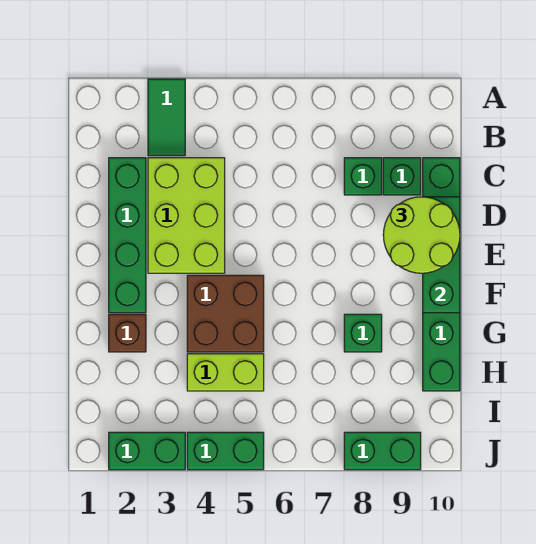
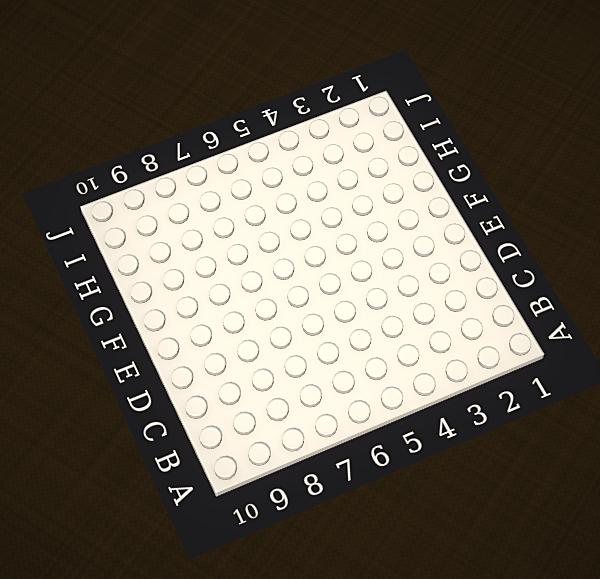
none -> green tile A3:B3 level 1
none -> green brick C2:F2 level 1
none -> lime brick C3:E4 level 1

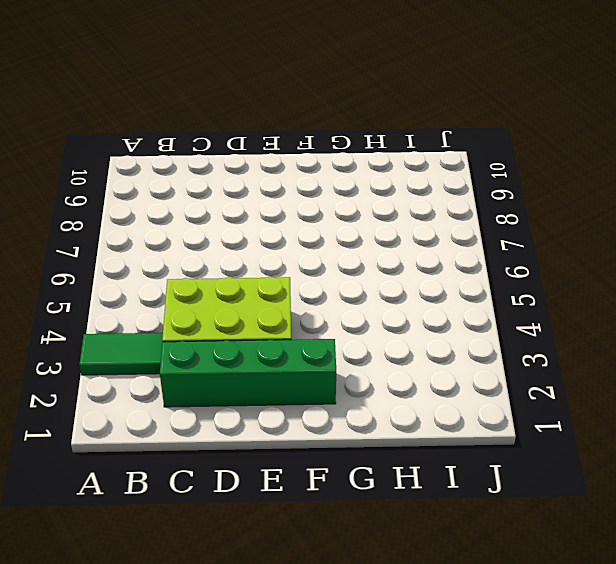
none -> green brick C8 level 1
none -> green brick C9 level 1
none -> green brick C10:H10 level 1

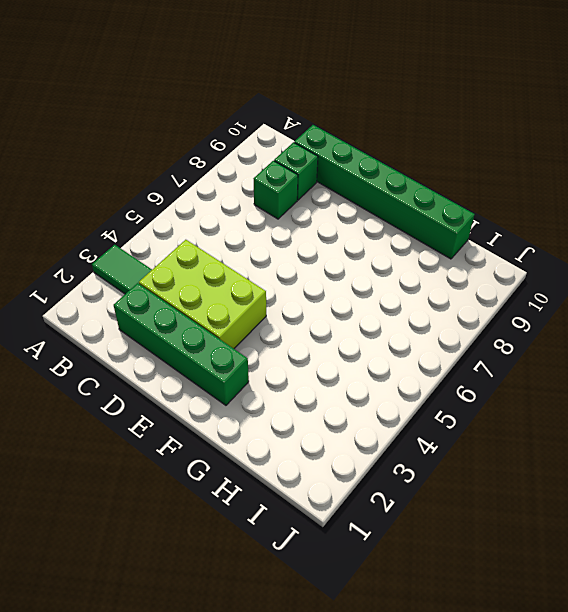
none -> brown brick F4:G5 level 1
none -> brown brick G2 level 1
none -> green brick G8 level 1

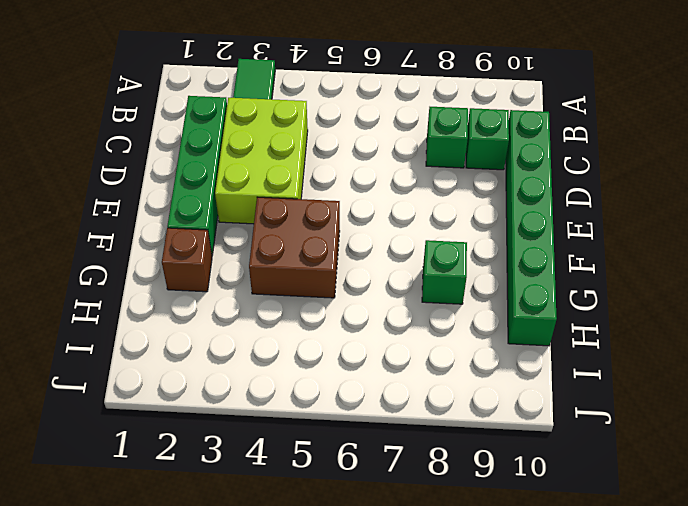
none -> lime brick H4:H5 level 1
none -> green brick J2:J3 level 1
none -> green brick J4:J5 level 1

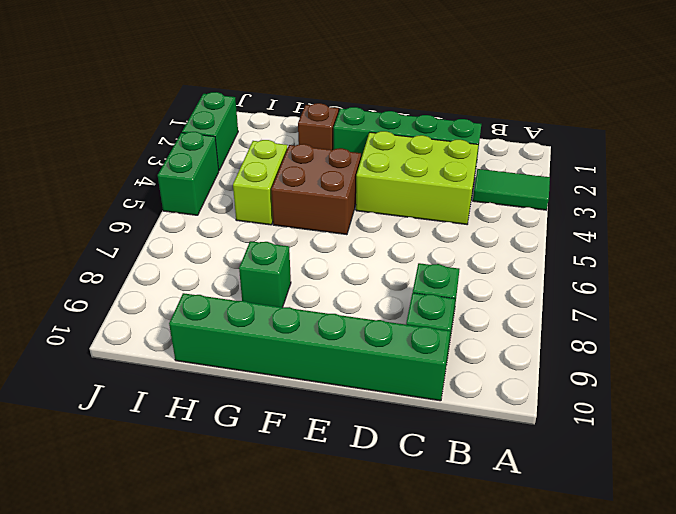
none -> green brick J8:J9 level 1
none -> green brick D10:F10 level 2
none -> lime round brick D9:E10 level 3

